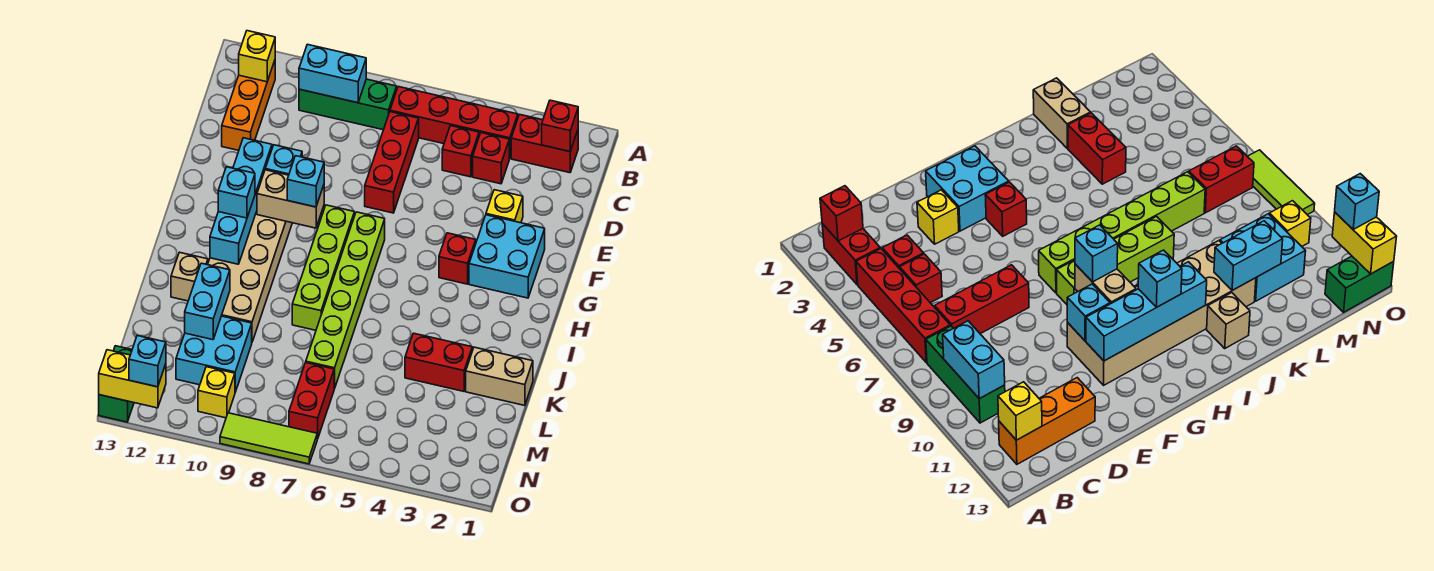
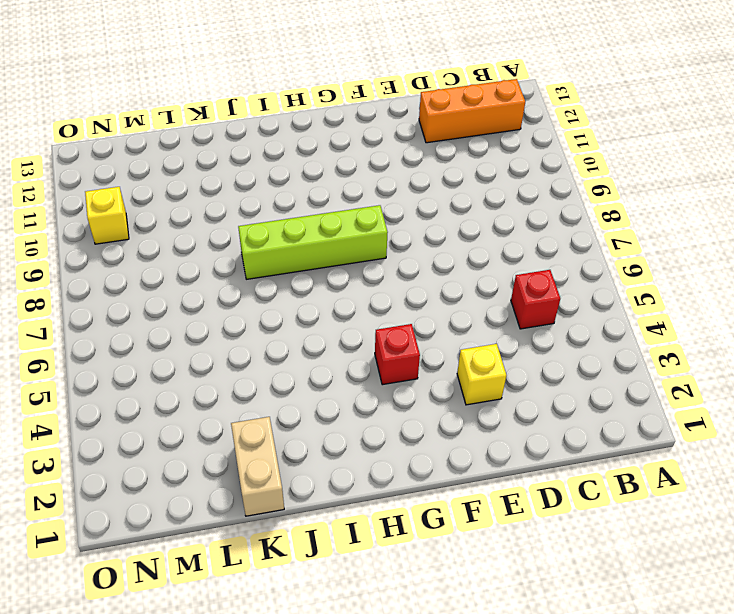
none -> red brick B2:B3 level 1
none -> red brick B4:B7 level 1
none -> green brick B8:B10 level 1
none -> red brick C4 level 1

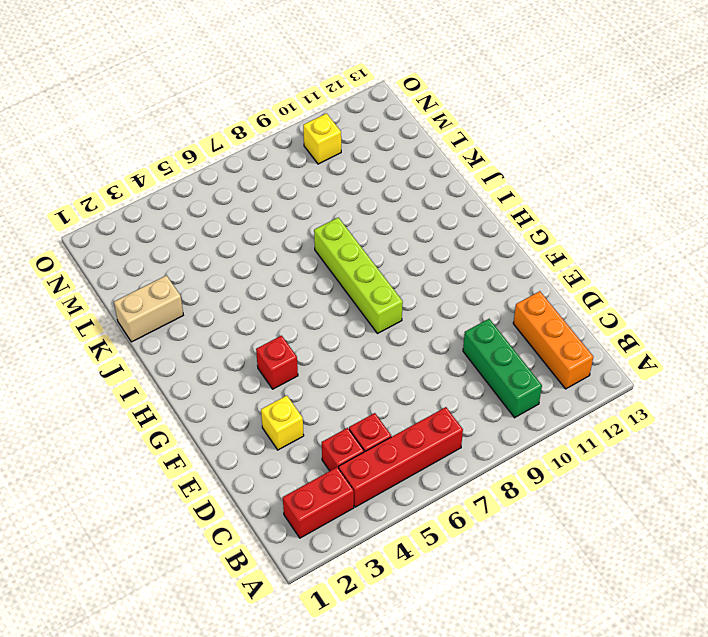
green brick B10:D10 level 1 -> green brick B8:B10 level 1
none -> red brick C7:E7 level 1
none -> cyan brick F2:G3 level 1
none -> tan brick F10:K11 level 1
none -> lime brick G7:L7 level 1

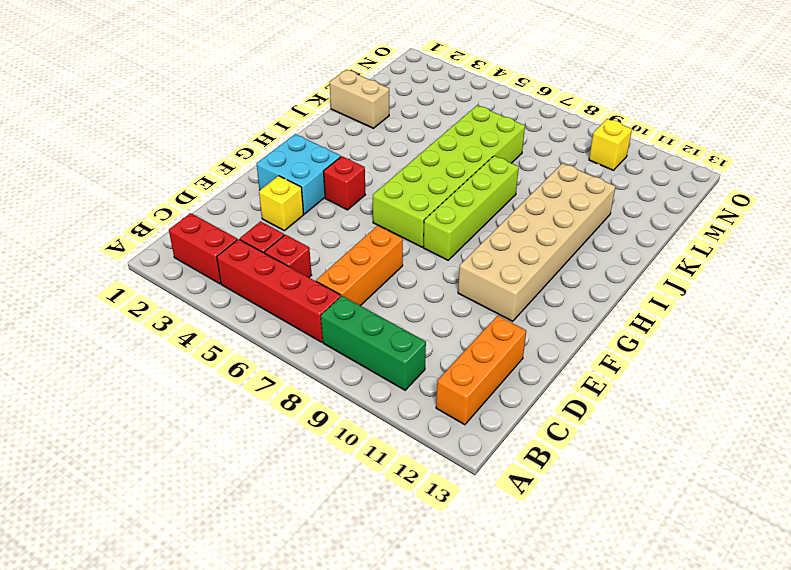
orange brick C7:E7 level 1 -> red brick C7:E7 level 1
lime brick G6:L7 level 1 -> lime brick G7:L7 level 1
none -> tan brick J12 level 1
none -> red brick K3:K4 level 1
none -> cyan brick L10:M11 level 1
none -> red brick M7:N7 level 1

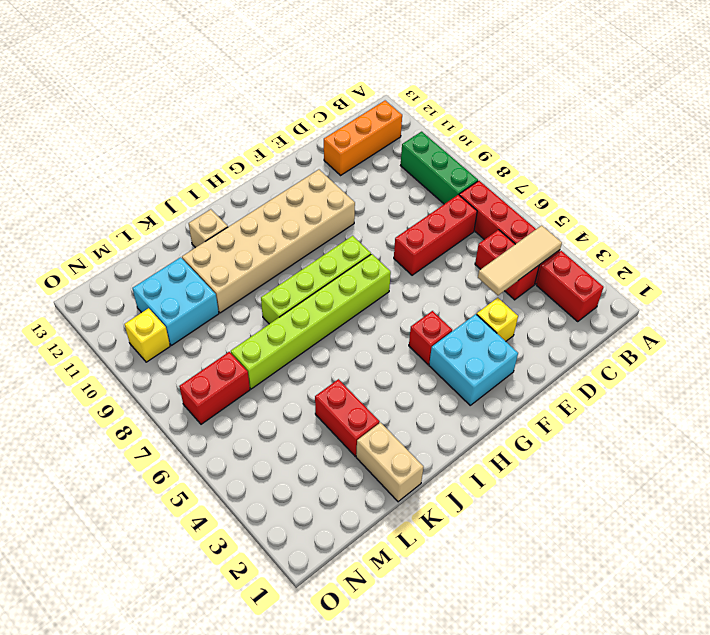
tan tile B4:D4 level 2 -> none
none -> green brick N13:O13 level 1
none -> lime tile O7:O9 level 1
none -> red brick B2 level 2
none -> cyan brick B9:B10 level 2

